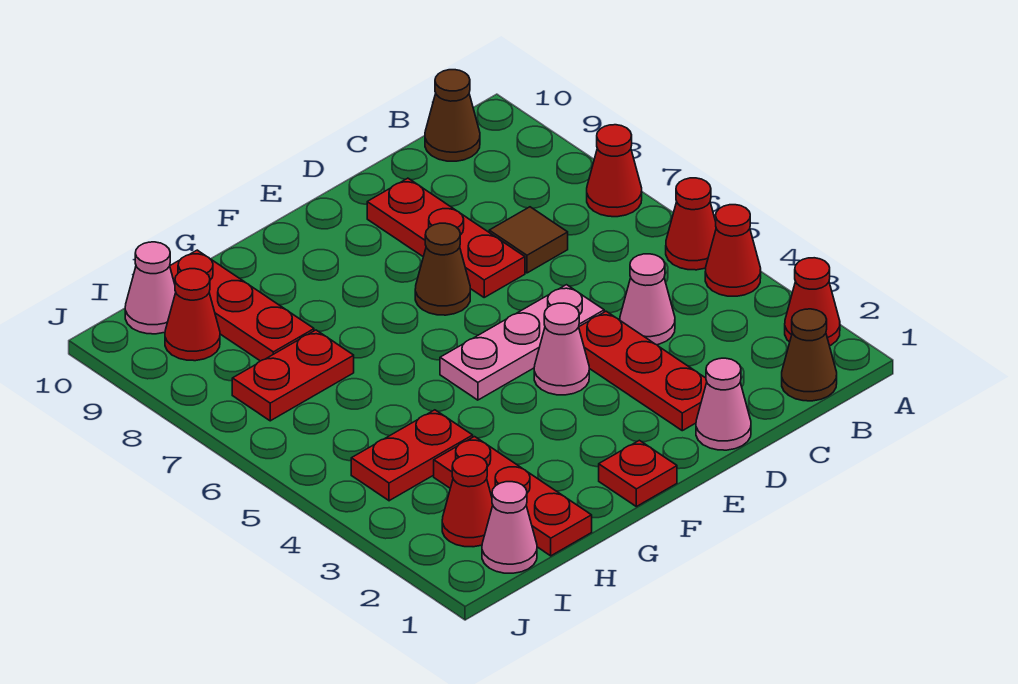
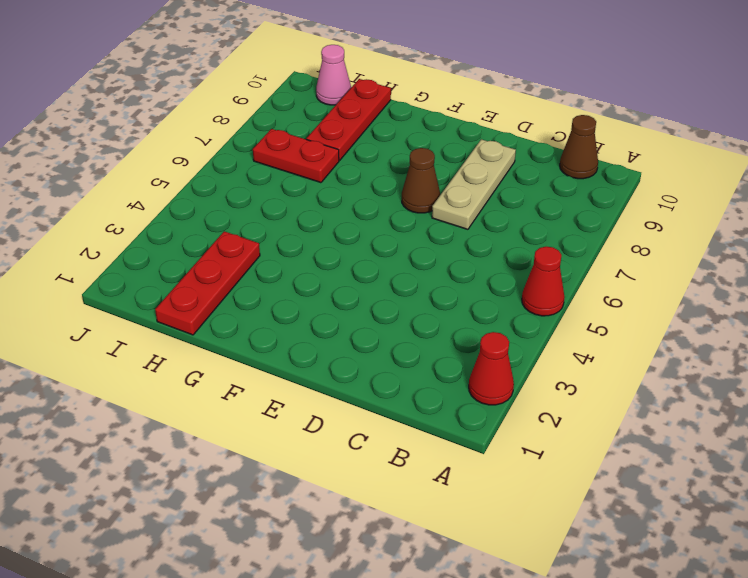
tan plate D7:D9 level 1 -> red plate D7:D9 level 1
none -> red cone A4 level 1
none -> red cone A7 level 1
none -> brown cone B1 level 1

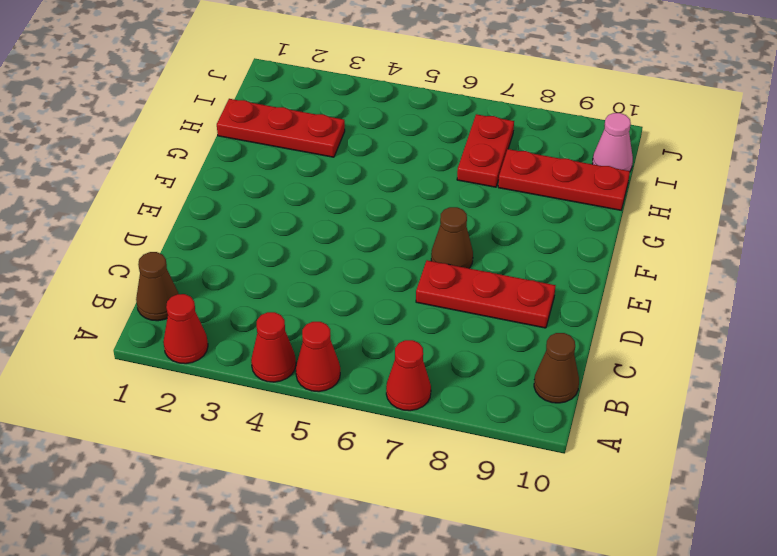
none -> pink cone C4 level 1
none -> brown tile C7 level 1
none -> pink cone D1 level 1

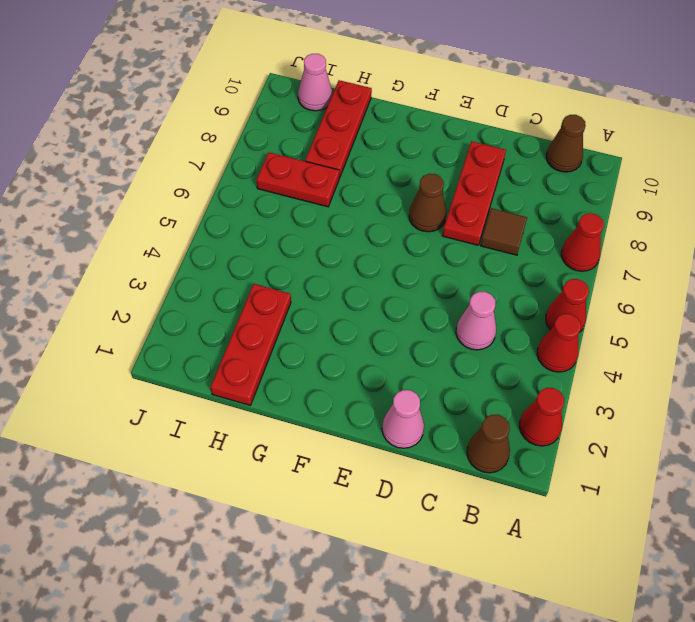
none -> red plate D2:D4 level 1
none -> pink plate D5:F5 level 1
none -> pink cone E4 level 1

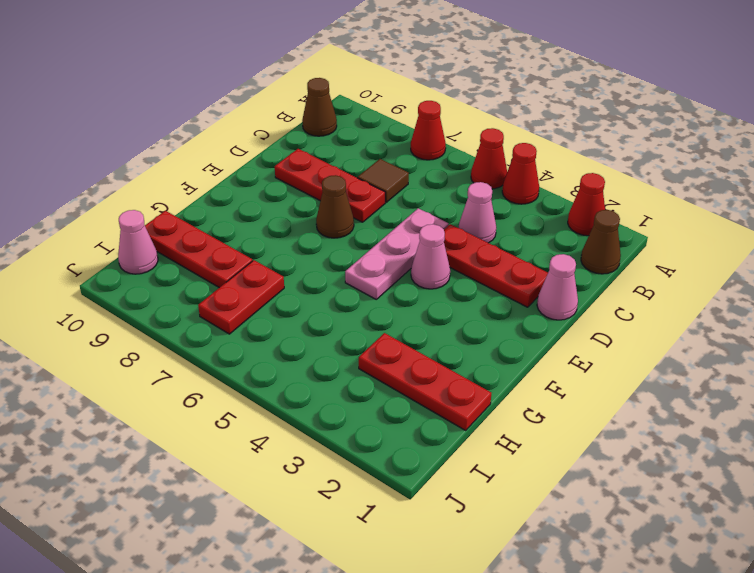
none -> red plate F1 level 1
none -> red plate H4:I4 level 1
none -> pink cone I1 level 1

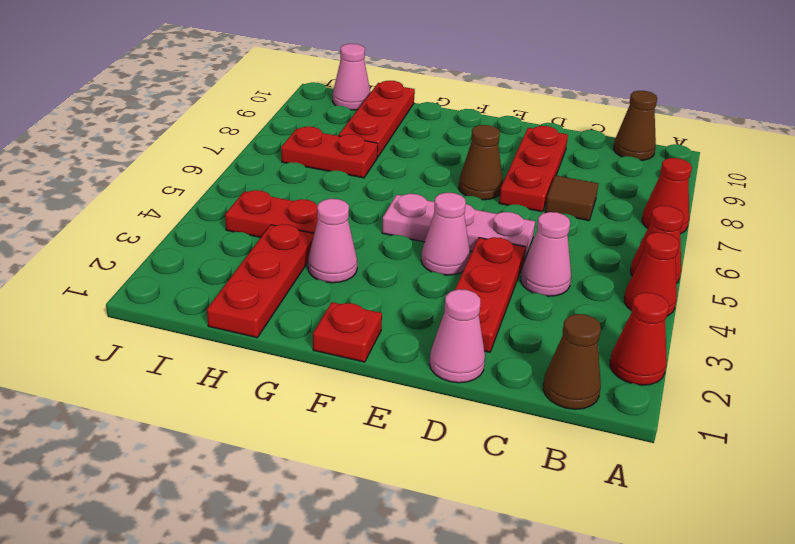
pink cone G3 level 1 -> pink cone I1 level 1
none -> red cone I2 level 1
none -> red cone I9 level 1

